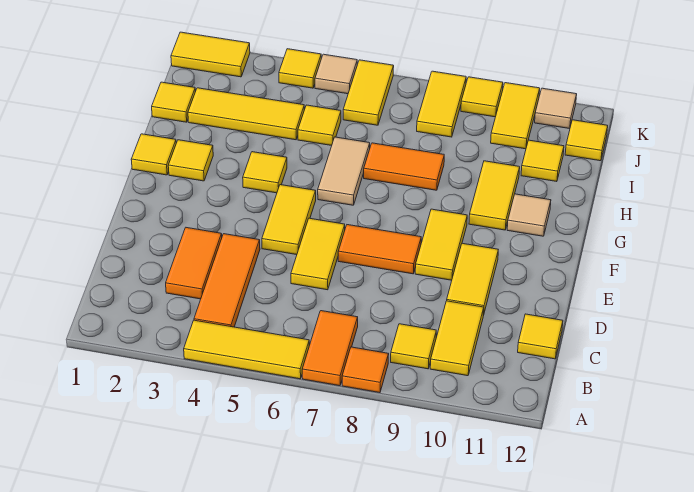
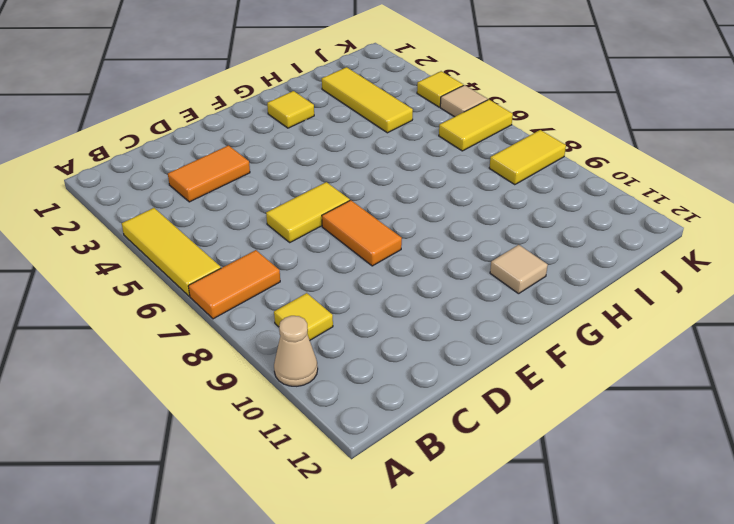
tan cone A10 level 1 -> none
none -> orange tile A8 level 1
none -> orange tile B4:D4 level 1
none -> yellow tile B10:C10 level 1
none -> yellow tile C12 level 1

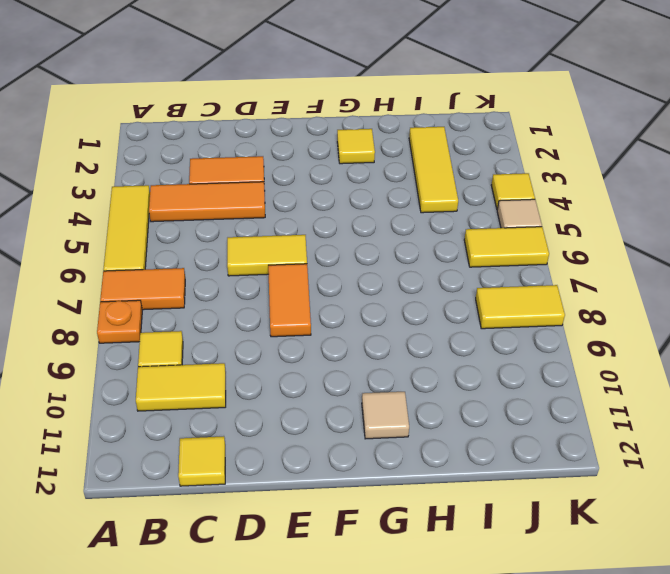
orange plate A8 level 1 -> orange tile A8 level 1
none -> yellow tile D10:E10 level 1
none -> yellow tile E5:F5 level 1
none -> yellow tile E9:F9 level 1
none -> yellow tile G1 level 1

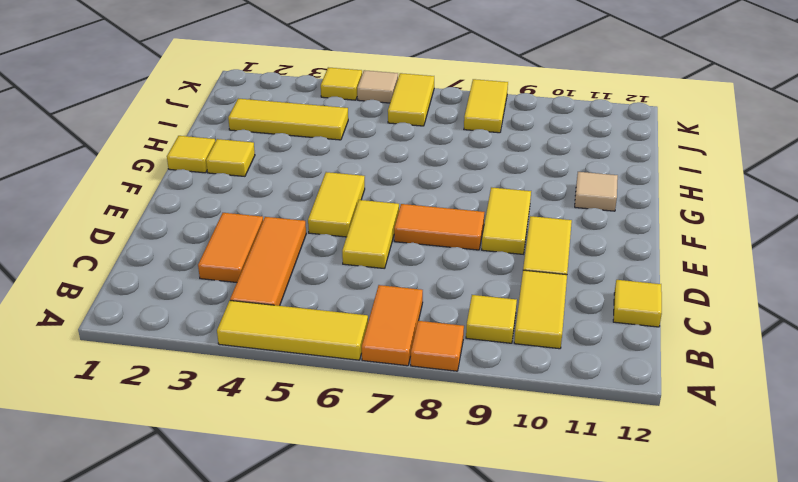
none -> yellow tile G4 level 1
none -> tan tile G6:H6 level 1
none -> yellow tile G10:H10 level 1
none -> orange tile H7:H8 level 1

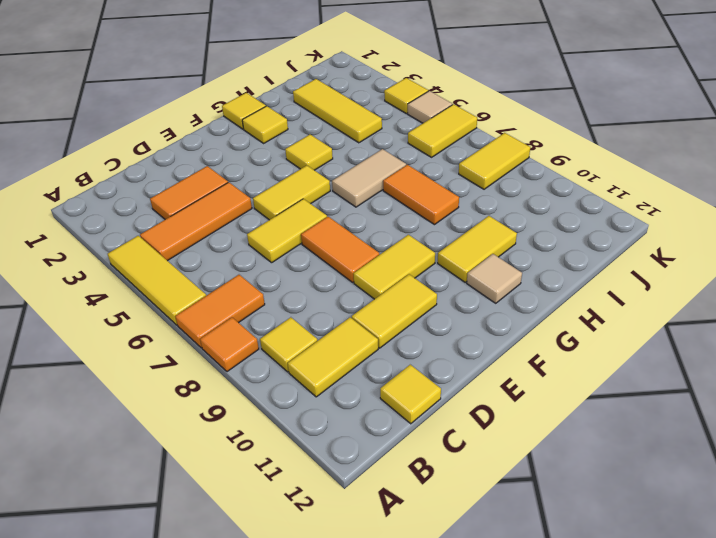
none -> yellow tile I1 level 1
none -> yellow tile I5 level 1
none -> yellow tile I11 level 1
none -> yellow tile J10:K10 level 1

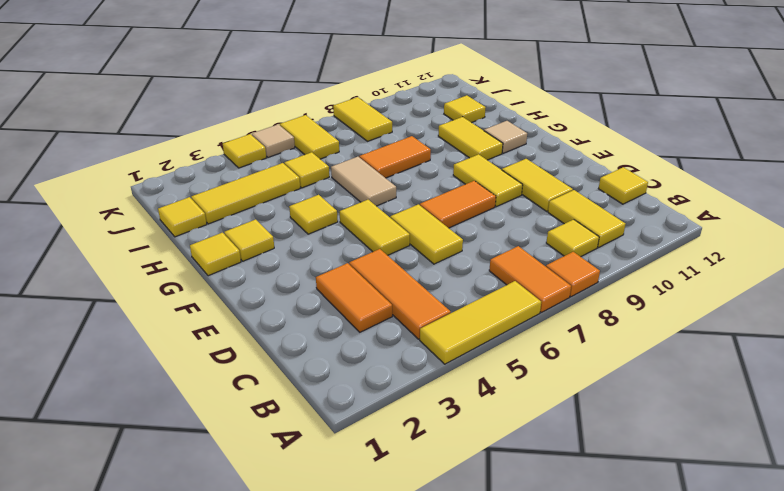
none -> yellow tile J10:K10 level 1
none -> yellow tile J12 level 1
none -> yellow tile K1:K2 level 1
none -> yellow tile K9 level 1

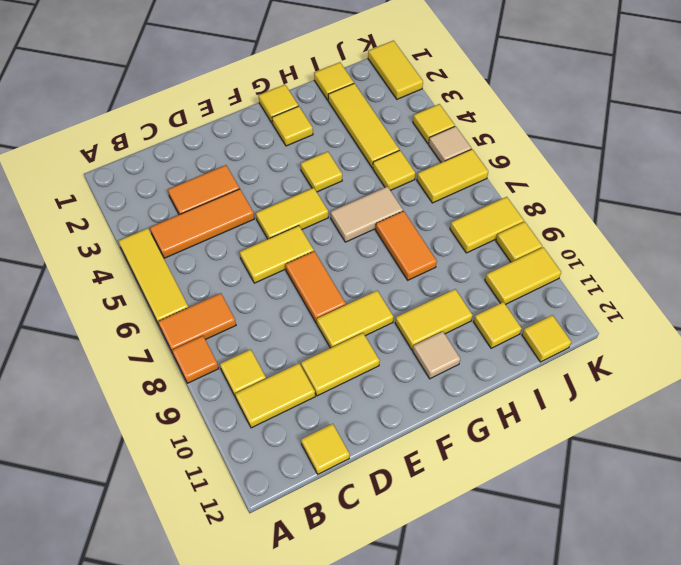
none -> tan tile K11 level 1

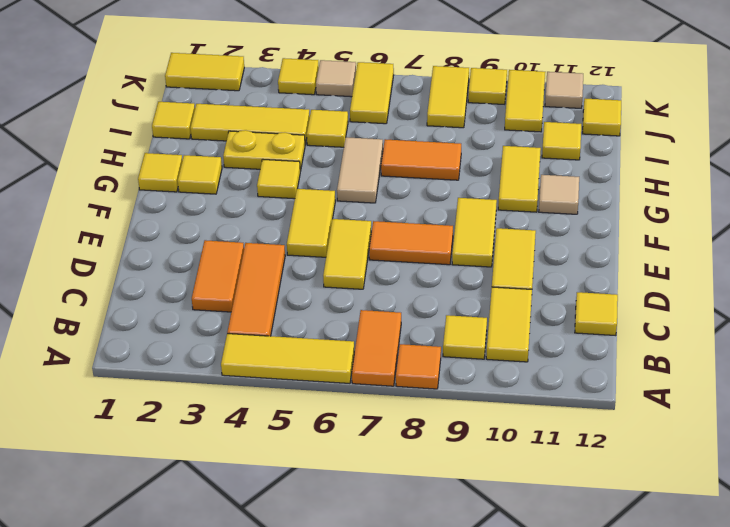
yellow plate H3:H4 level 1 -> none

